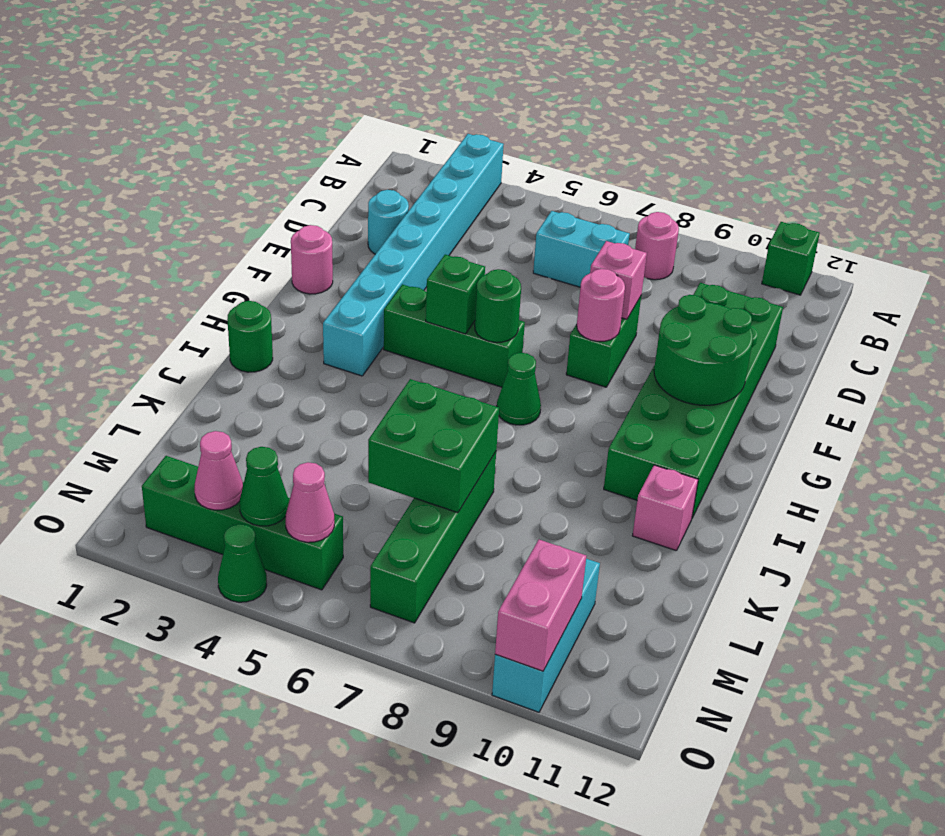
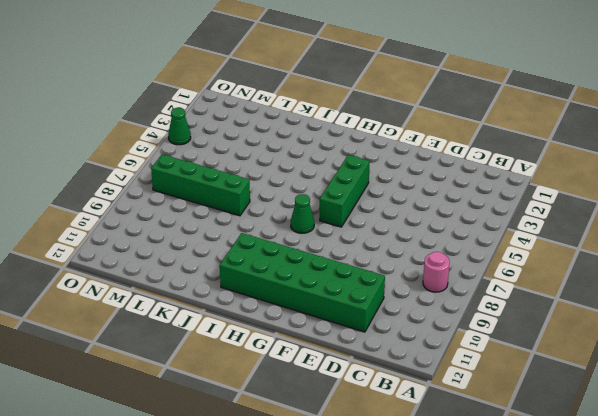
none -> cyan brick A3:H3 level 1
none -> green brick A11 level 1
none -> cyan brick C6:C7 level 1

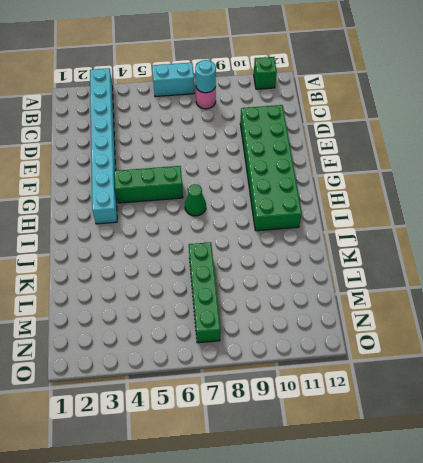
cyan brick A6:A7 level 1 -> cyan brick C6:C7 level 1
cyan round brick B8 level 2 -> cyan round brick D2 level 1
none -> green brick E8:F8 level 1
none -> pink round brick F1 level 1
none -> green round brick I1 level 1

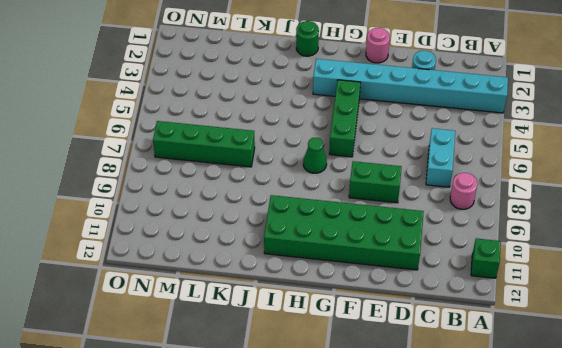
none -> pink brick J11 level 1
none -> cyan brick M10:O10 level 1
none -> green brick N2:N5 level 1

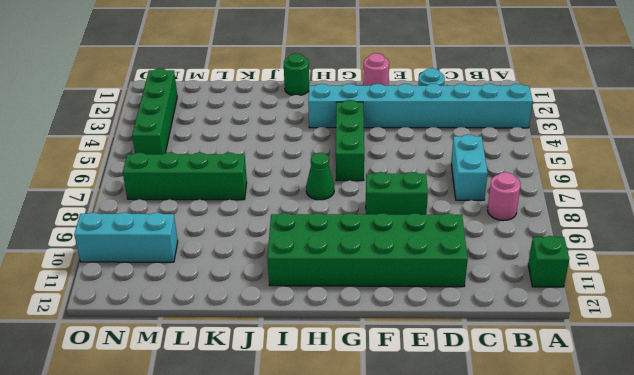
none -> pink brick J11 level 1
none -> green cone O4 level 1
none -> pink brick E8 level 2

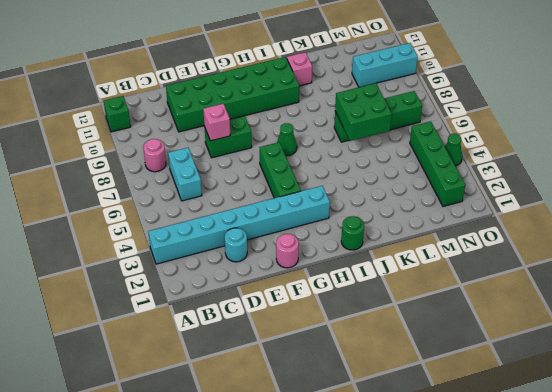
none -> pink round brick F8 level 2
none -> green round brick F10:G11 level 2
none -> green brick G5 level 2

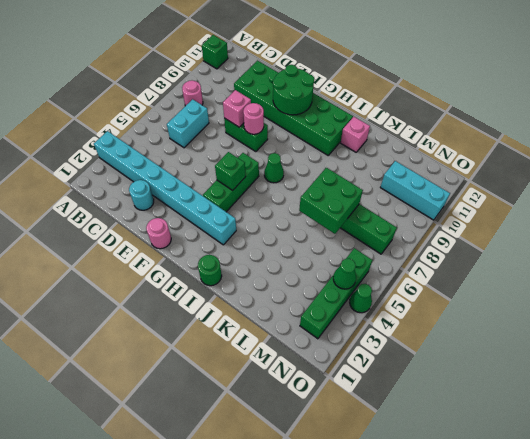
none -> green round brick G6 level 2
none -> pink cone N3 level 2
none -> pink cone N5 level 2

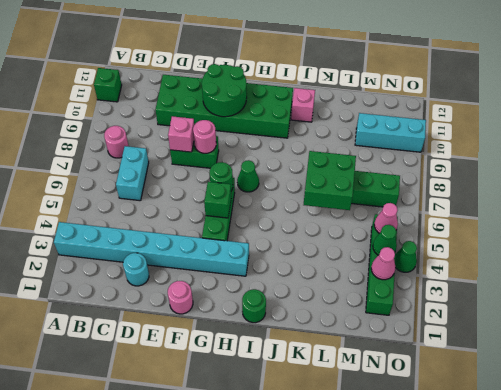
none -> pink brick N10:O10 level 2

